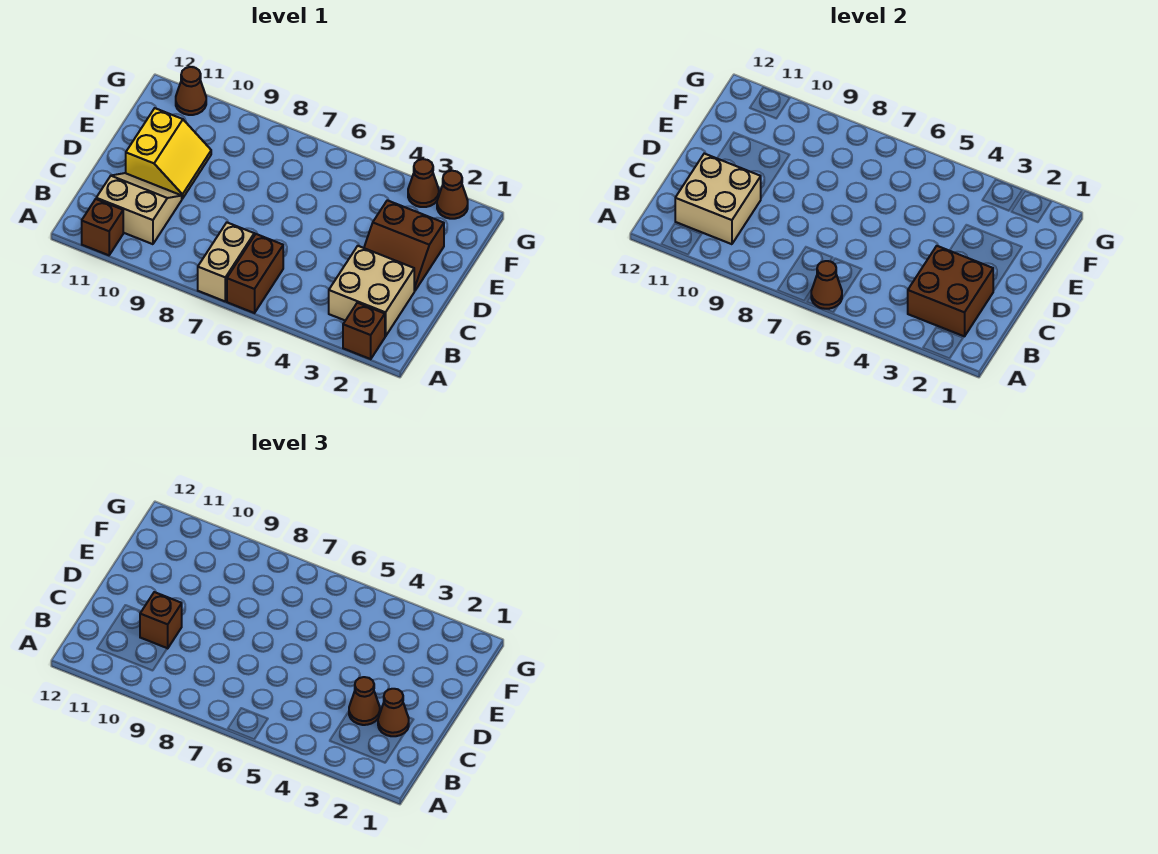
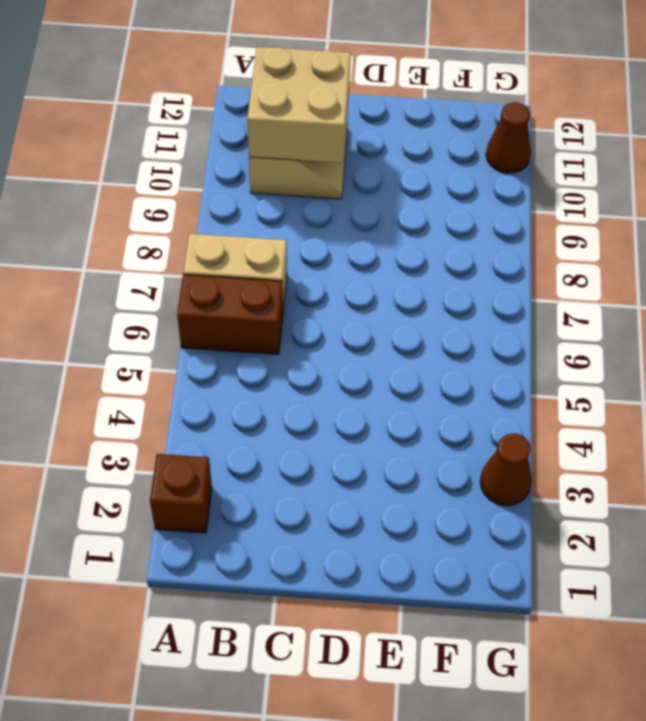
none -> brown brick A11 level 1
none -> tan brick B2:C3 level 1
none -> brown slope D2:E3 level 1 top E

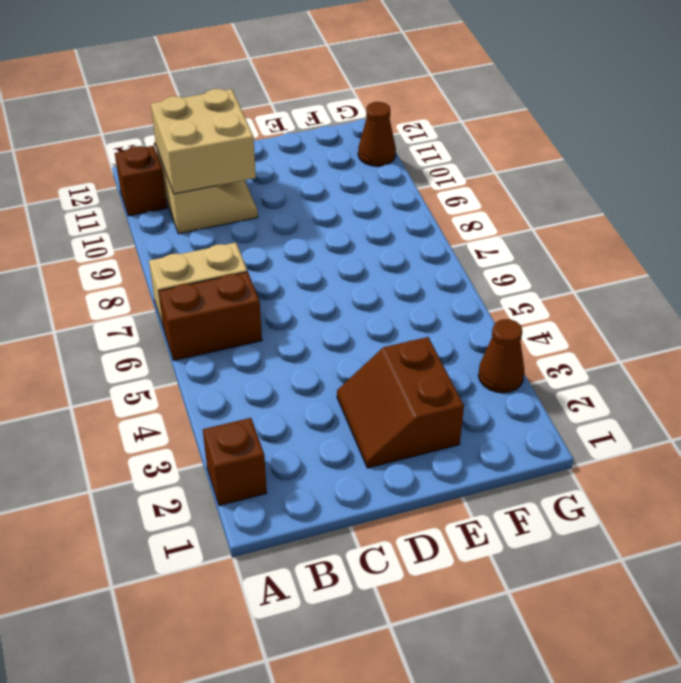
none -> tan brick B2:C3 level 1
none -> yellow slope D10:E11 level 1 top 11
none -> brown cone G2 level 1

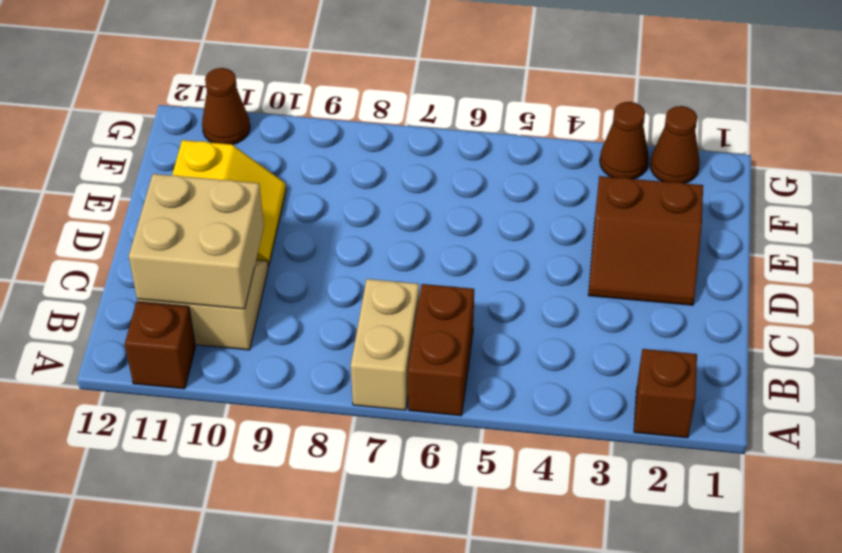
none -> tan brick B2:C3 level 1
none -> brown cone A6 level 2
none -> brown brick B2:C3 level 2

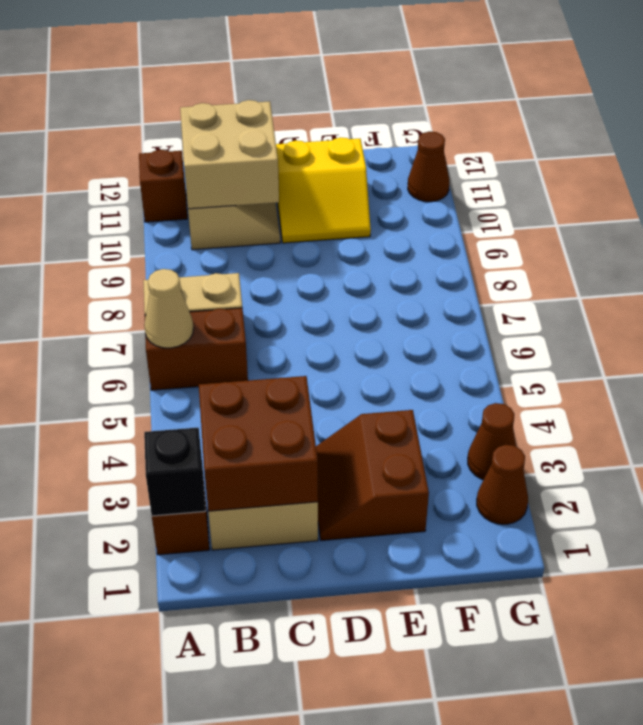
black brick A2 level 2 -> none
tan cone A6 level 2 -> brown cone A6 level 2
none -> brown cone C2 level 3
none -> brown cone C3 level 3
none -> brown brick C10 level 3

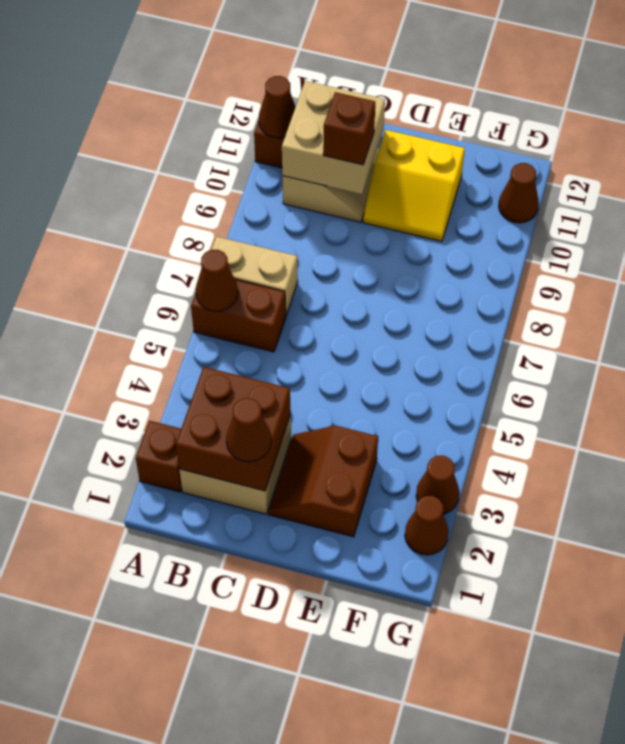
brown cone A11 level 2 -> brown cone C3 level 3

